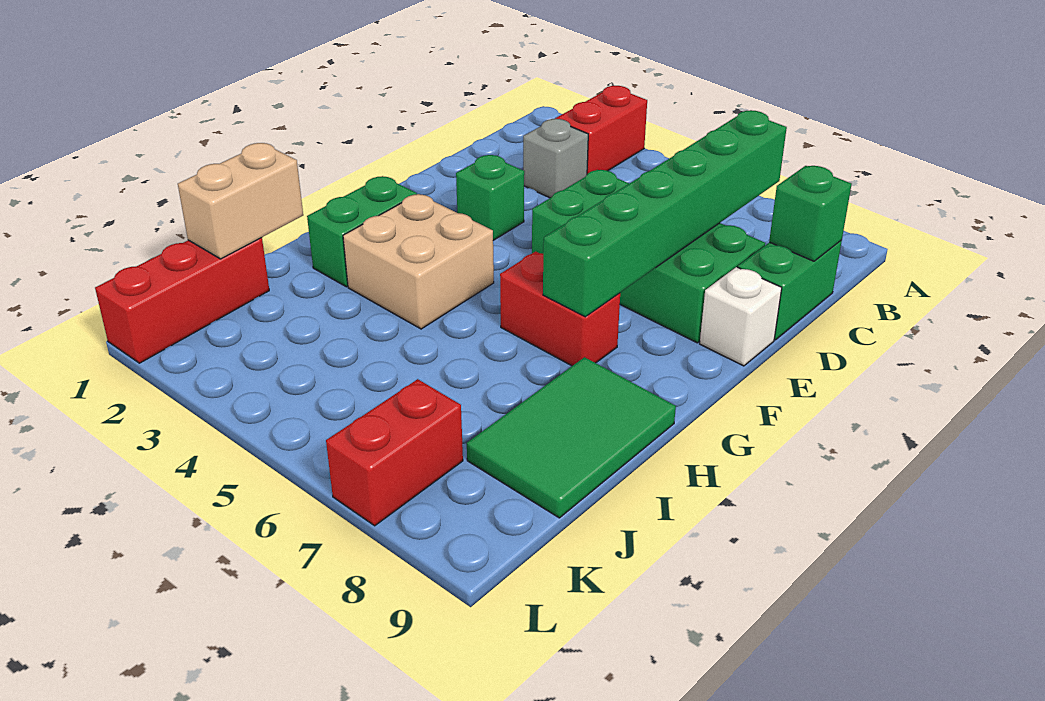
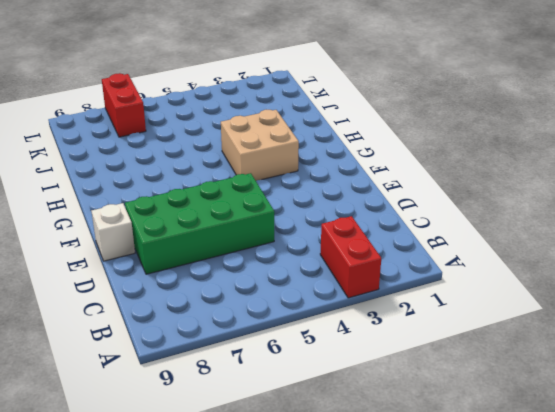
none -> grey brick C3 level 1
none -> green brick C9:D9 level 1
none -> green brick E3 level 1

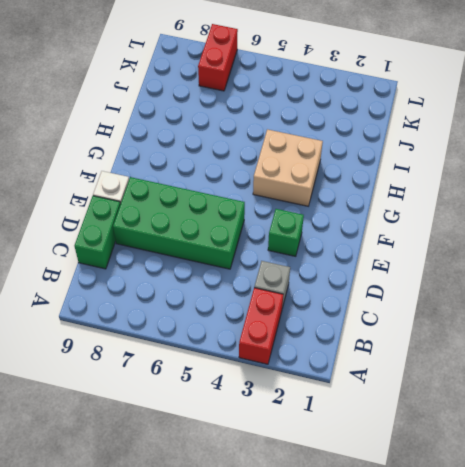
none -> green brick G2:H2 level 1
none -> red brick G6:G7 level 1
none -> green tile H8:J9 level 1

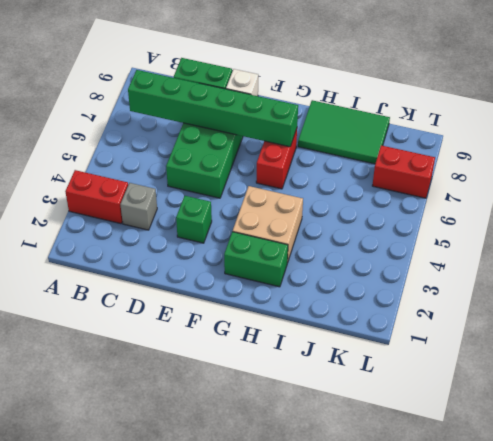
none -> red brick J1:L1 level 1
none -> green brick C9 level 2
none -> tan brick I1:J1 level 2

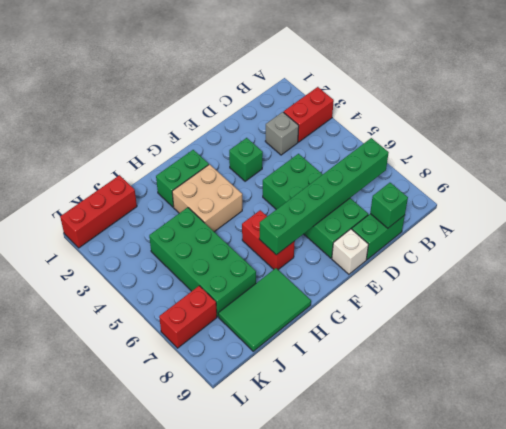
green brick I4:J7 level 1 -> none
none -> tan brick I1:J1 level 2

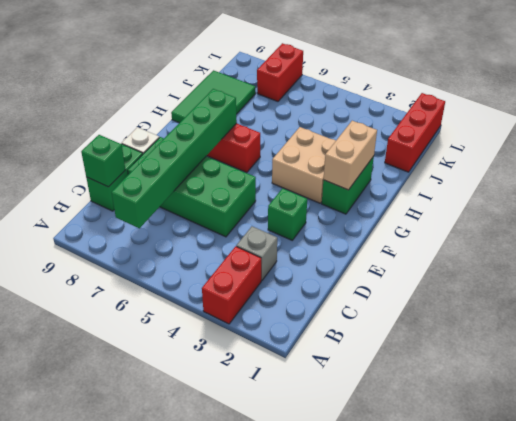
tan brick G2:H2 level 2 -> tan brick I1:J1 level 2

